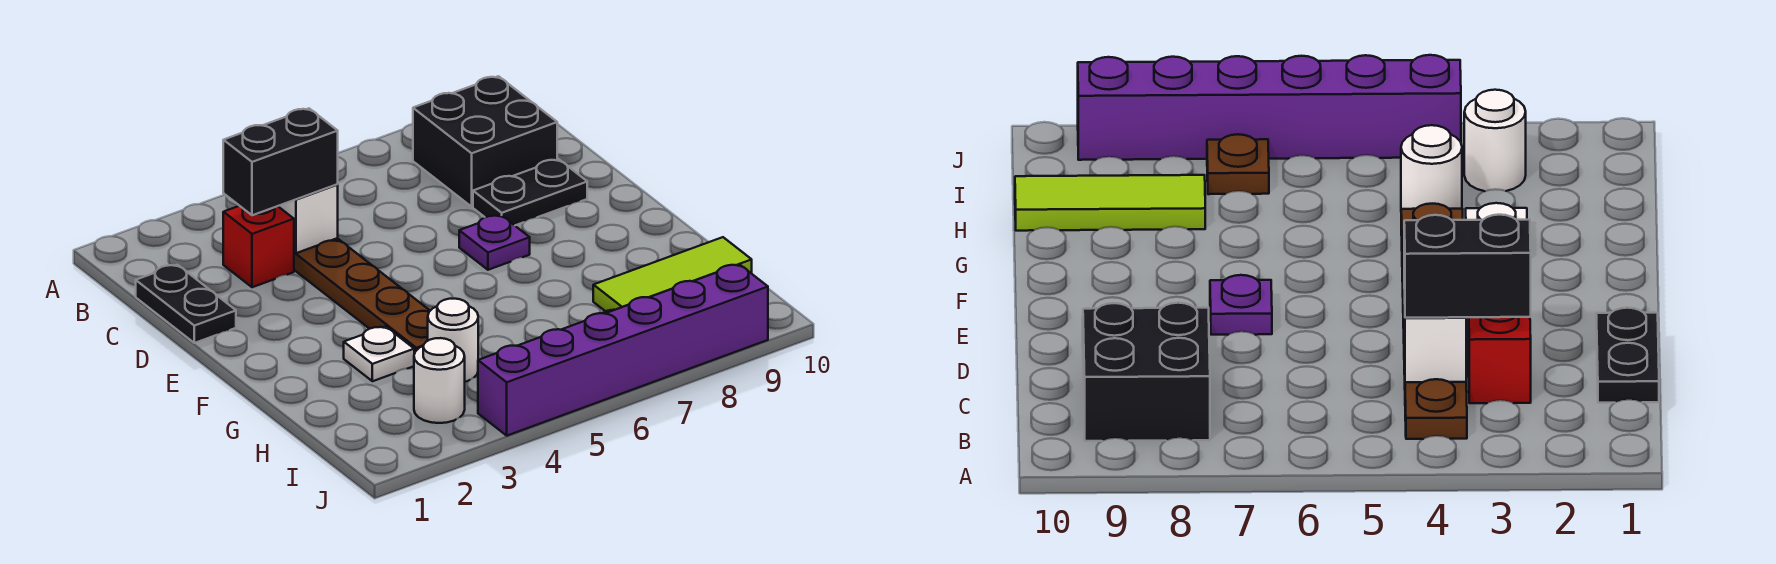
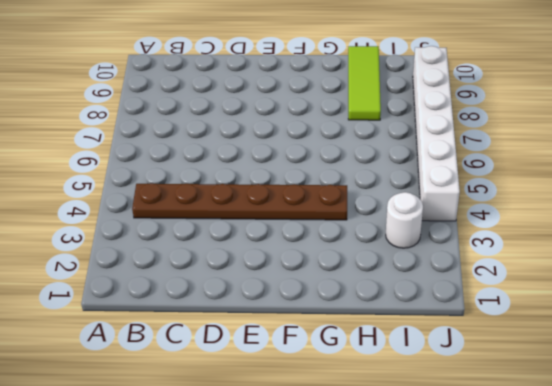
white brick J4:J9 level 1 -> purple brick J4:J9 level 1
none -> black brick B8:C9 level 1
none -> black plate C1:D1 level 1
none -> red brick C3 level 1

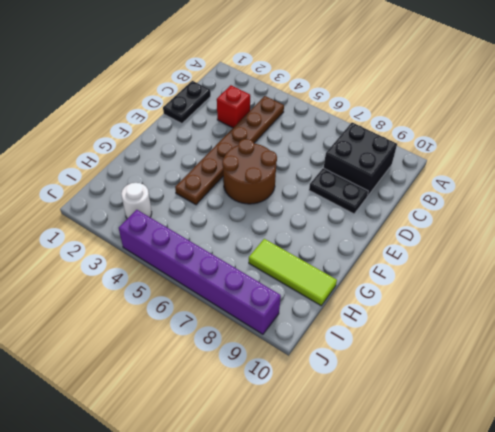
brown round brick E5:F6 level 1 -> none
none -> purple plate E7 level 1
none -> white plate G3 level 1
none -> white round brick H4 level 1

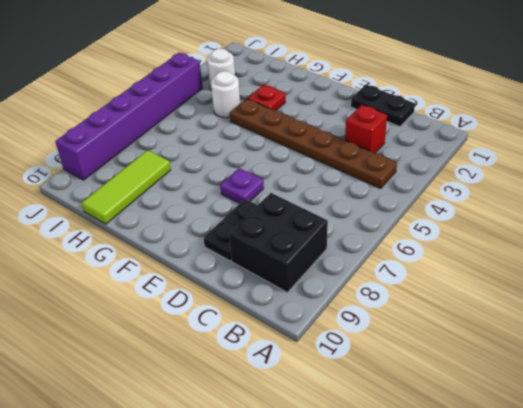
red plate G3 level 1 -> white plate G3 level 1
none -> brown plate I7 level 1
none -> white brick C4 level 2
none -> black brick C3:C4 level 3

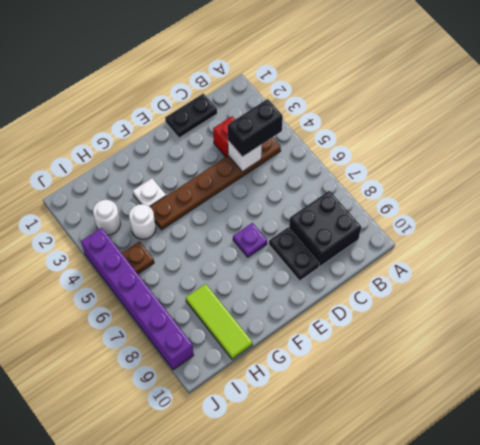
black brick B4:C4 level 3 -> black brick C3:C4 level 3
brown plate I5 level 1 -> brown plate I7 level 1

